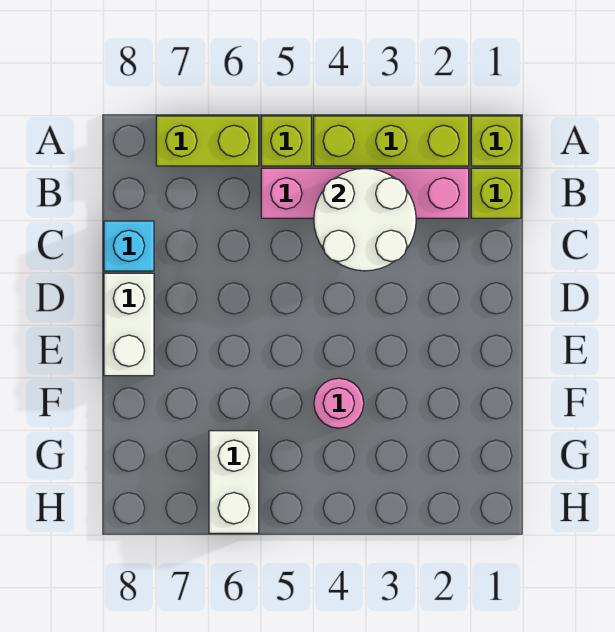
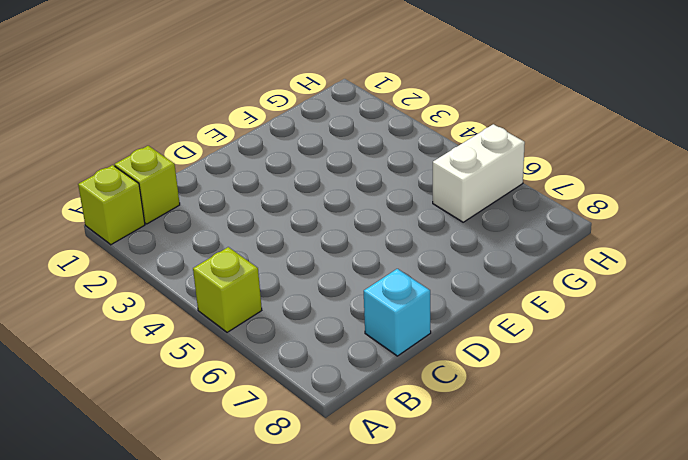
none -> lime brick A2:A4 level 1
none -> lime brick A6:A7 level 1

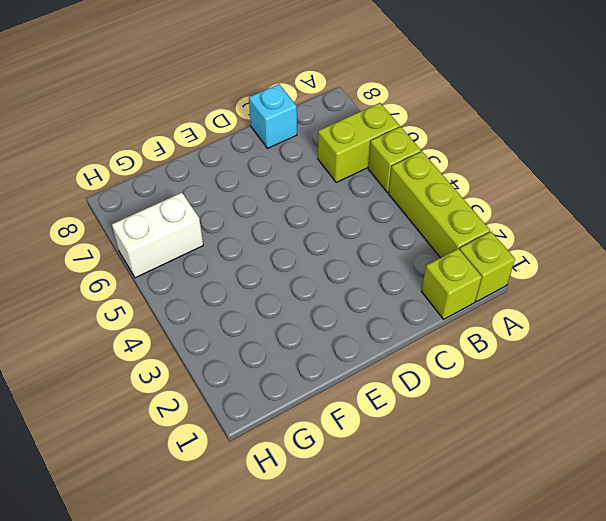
lime brick A6:B6 level 1 -> lime brick A6:A7 level 1
none -> pink brick B2:B5 level 1
none -> white brick D8:E8 level 1

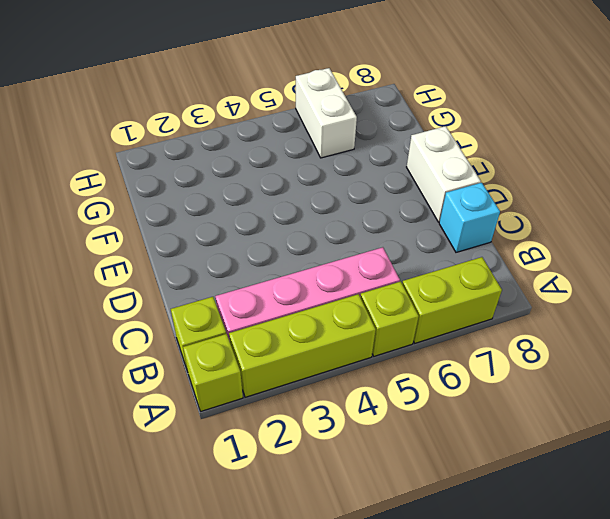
none -> pink round brick F4 level 1
none -> white round brick B3:C4 level 2

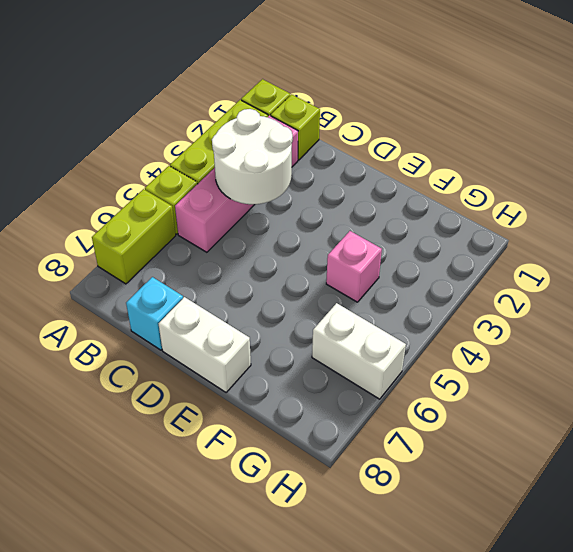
pink brick F4 level 1 -> pink round brick F4 level 1

